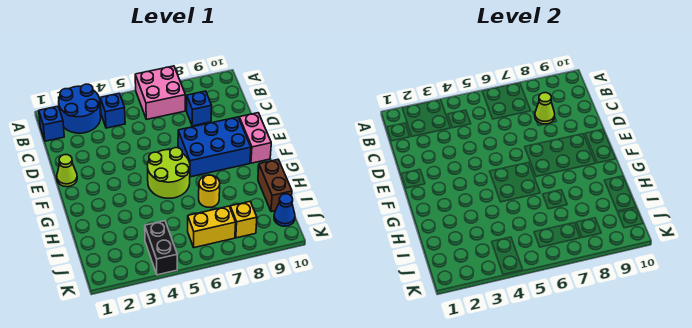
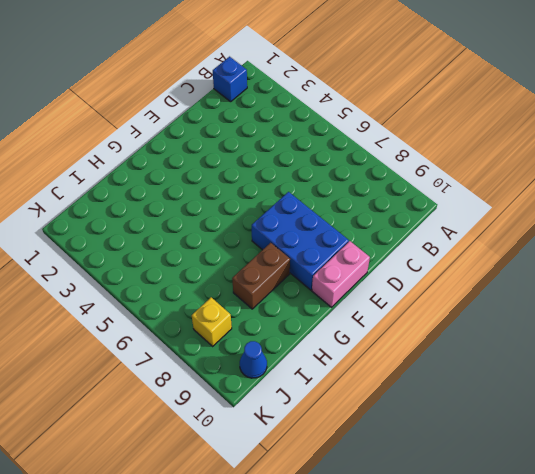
brown brick G8:H8 level 1 -> brown brick H10:I10 level 1
none -> blue round brick A2:B3 level 1
none -> pink brick A6:B7 level 1
none -> blue brick B4 level 1

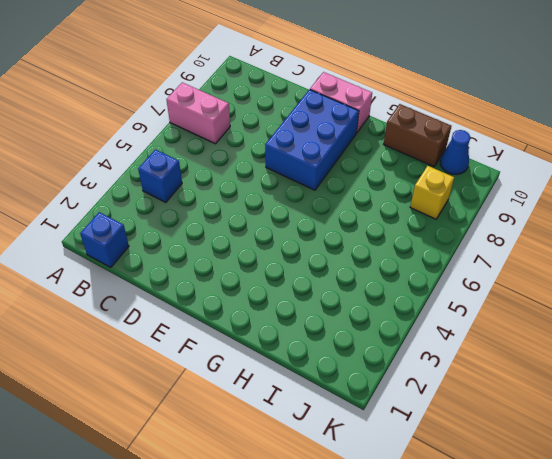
pink brick A7:B7 level 1 -> pink brick A6:B7 level 1
none -> blue round brick A2:B3 level 1
none -> blue brick C8 level 1
none -> lime cone E1 level 1

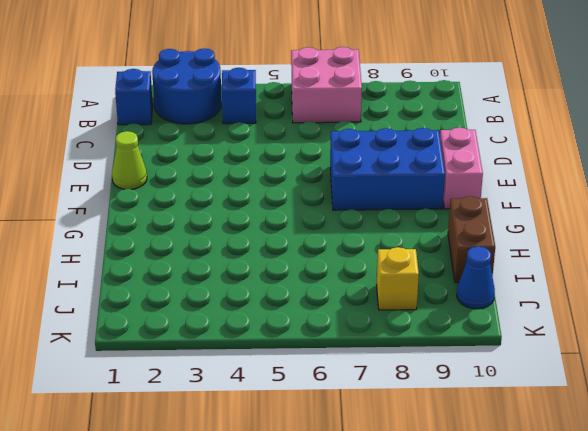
none -> blue brick C8 level 1
none -> lime round brick F5:G6 level 1
none -> yellow round brick H7 level 1

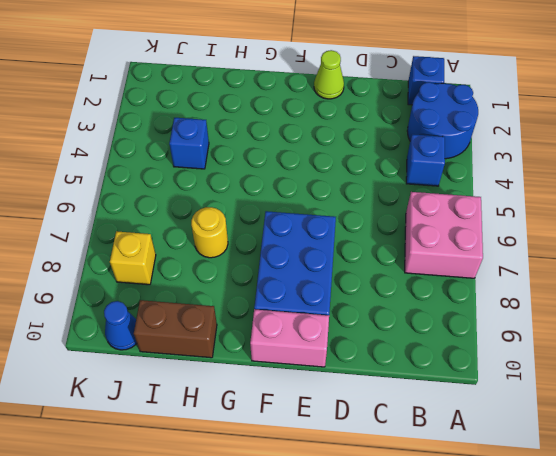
blue brick I4 level 1 -> blue brick C8 level 1
none -> lime round brick F5:G6 level 1
none -> black brick J4:K4 level 1
none -> yellow brick J6:J7 level 1

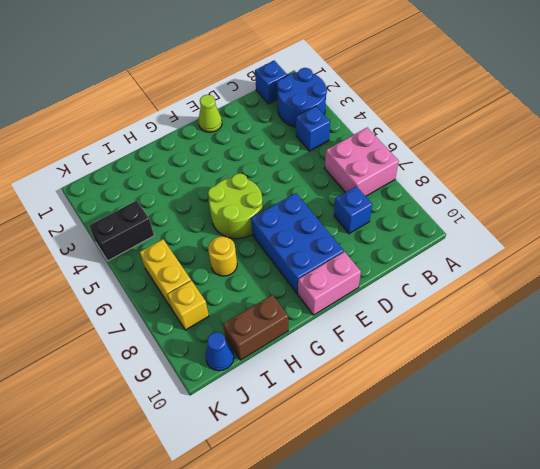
none -> lime cone C8 level 2

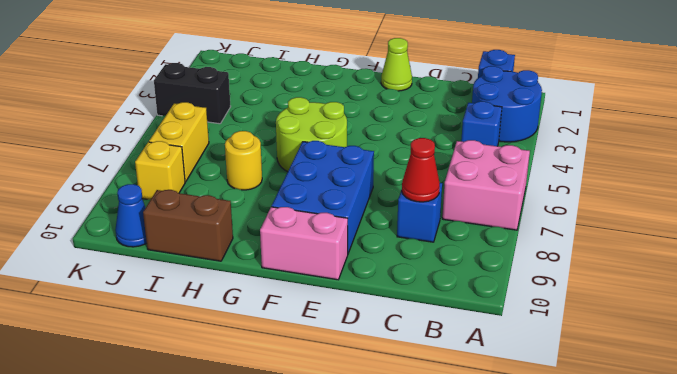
red cone C8 level 2 -> lime cone C8 level 2

